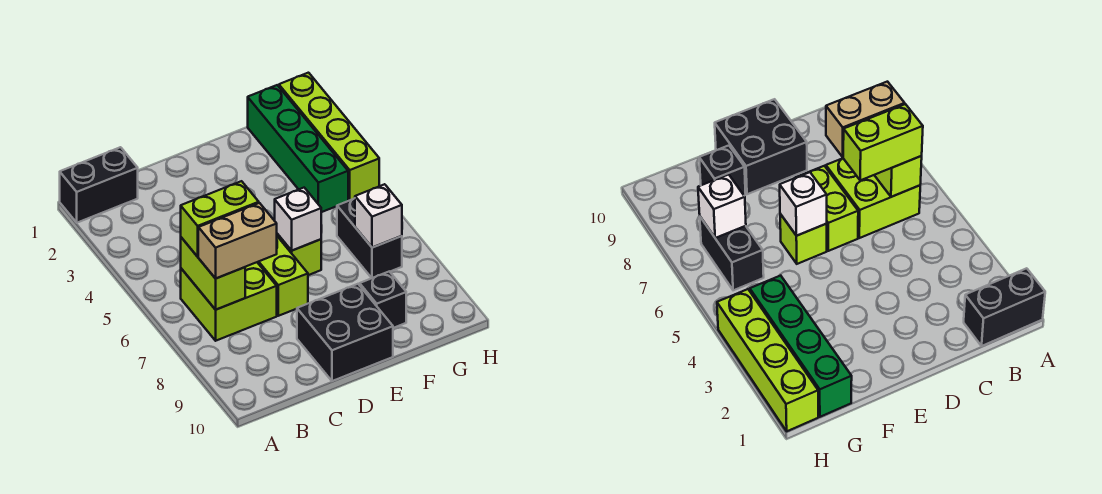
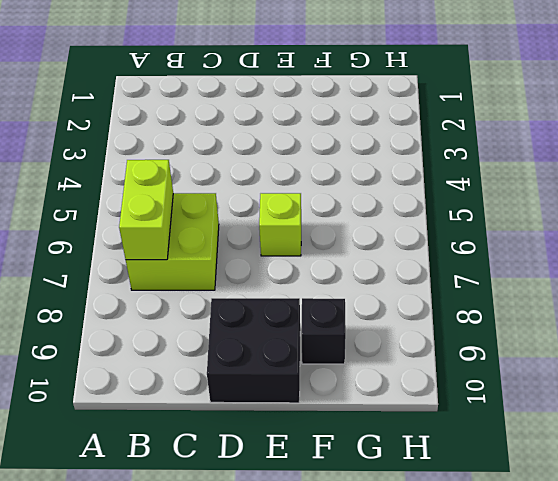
none -> black brick A1:B1 level 1
none -> lime brick D6:D7 level 1
none -> green brick G1:G4 level 1

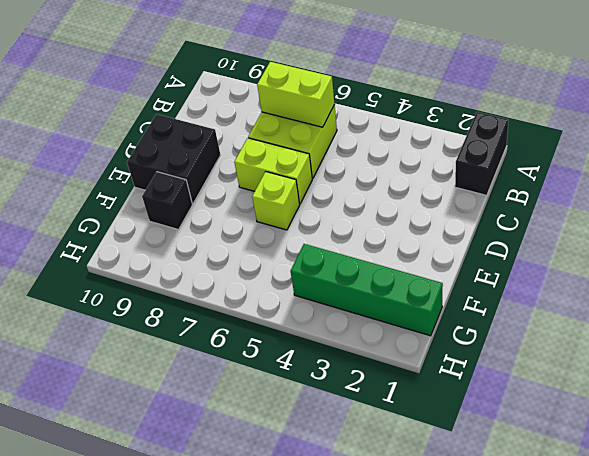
none -> black brick G6:G7 level 1
none -> lime brick H1:H4 level 1
none -> white brick E6 level 2

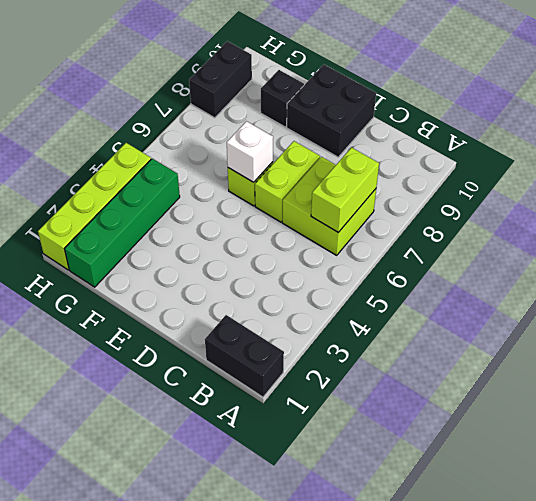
black brick H8:H9 level 1 -> black brick G6:G7 level 1
none -> white brick G7 level 2
none -> lime brick B6:C6 level 3
none -> tan brick B7:C7 level 3

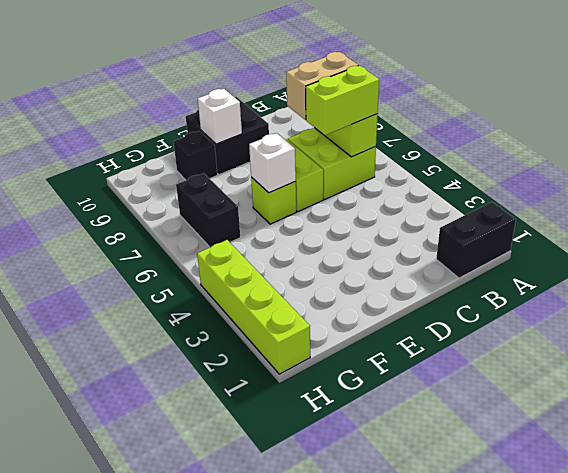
white brick E9 level 2 -> white brick G7 level 2
none -> green brick G1:G4 level 1

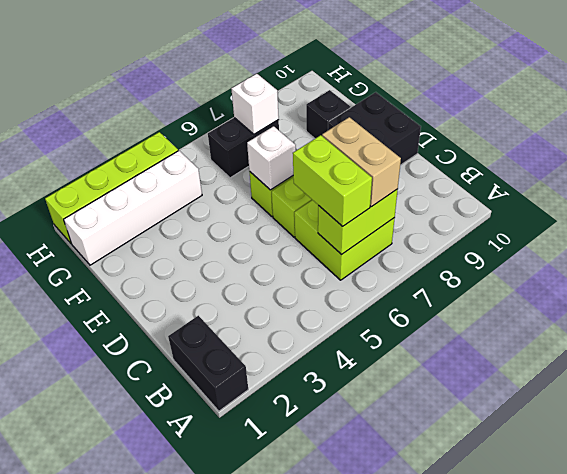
white brick G1:G4 level 1 -> green brick G1:G4 level 1

